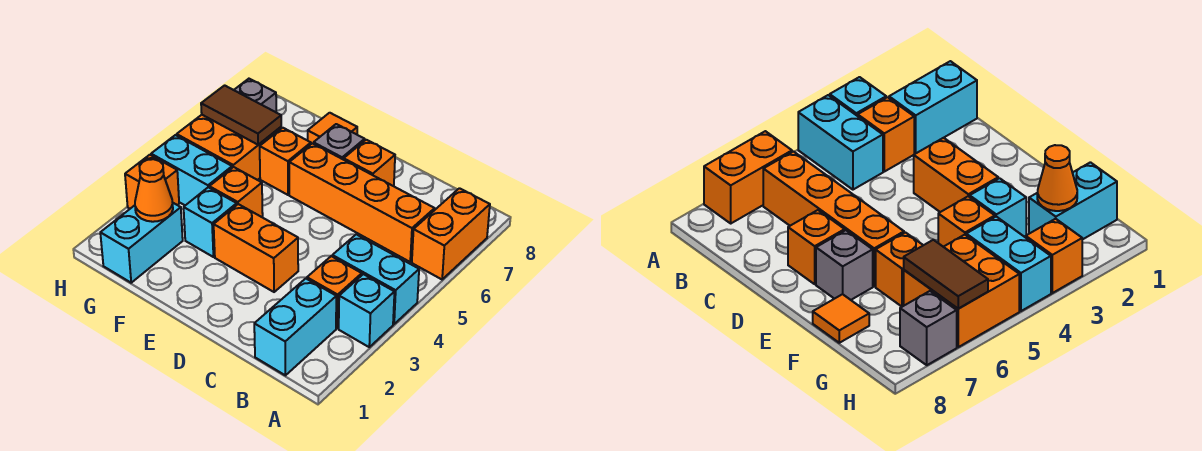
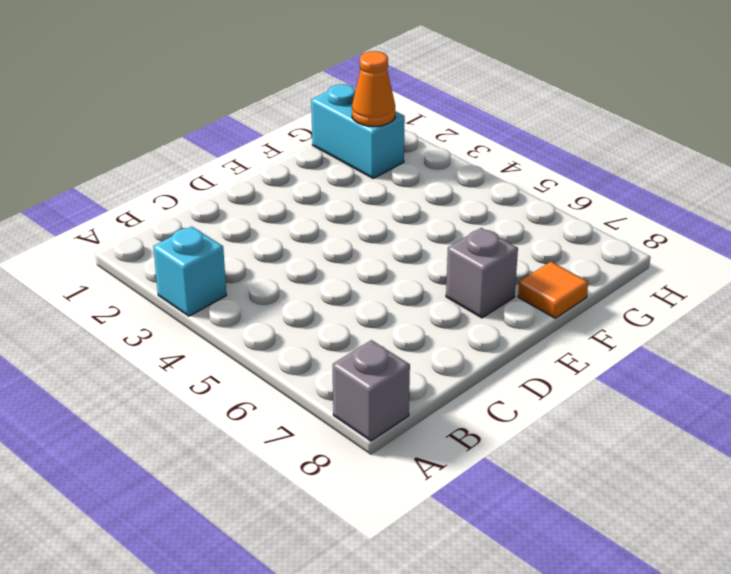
grey brick A8 level 1 -> grey brick H7 level 1
none -> cyan brick A4:B4 level 1
none -> orange brick A6:A7 level 1
none -> cyan brick B1:B2 level 1

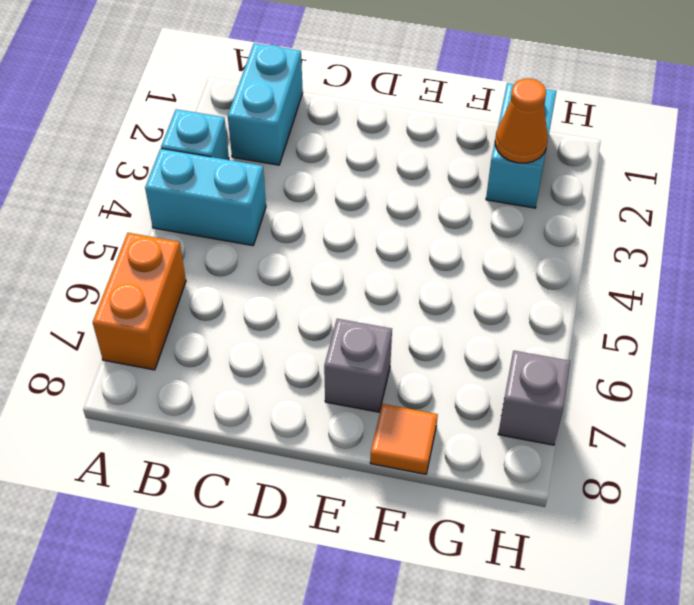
none -> orange brick B3 level 1
none -> orange brick B6:E6 level 1
none -> orange brick D3:E3 level 1

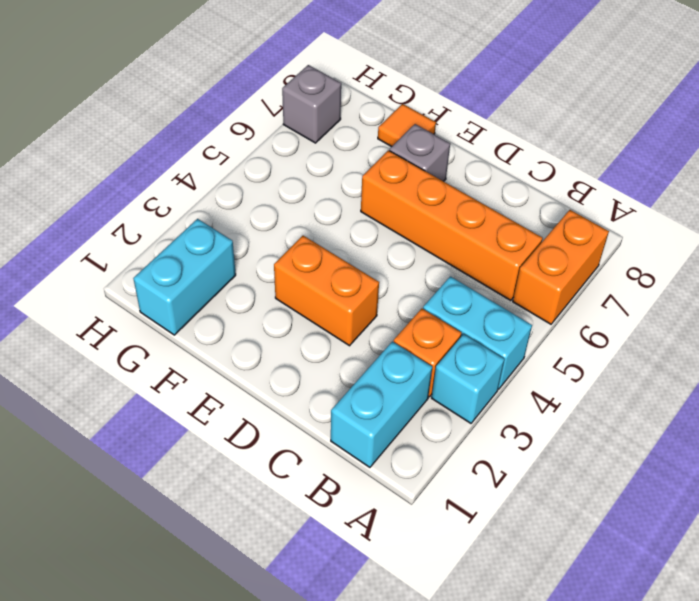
none -> orange brick D7 level 1
none -> cyan brick F3 level 1
none -> orange brick F4 level 1

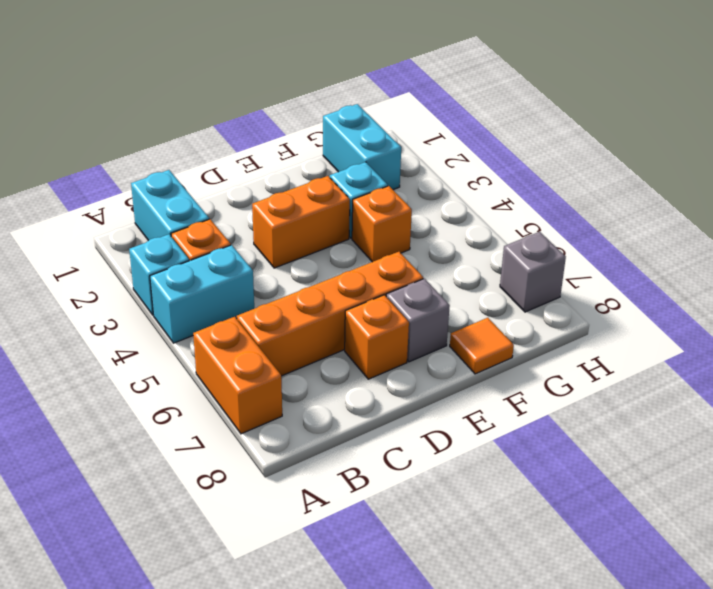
none -> orange brick F6 level 1
none -> cyan brick G4:H4 level 1
none -> orange brick G5:H6 level 1

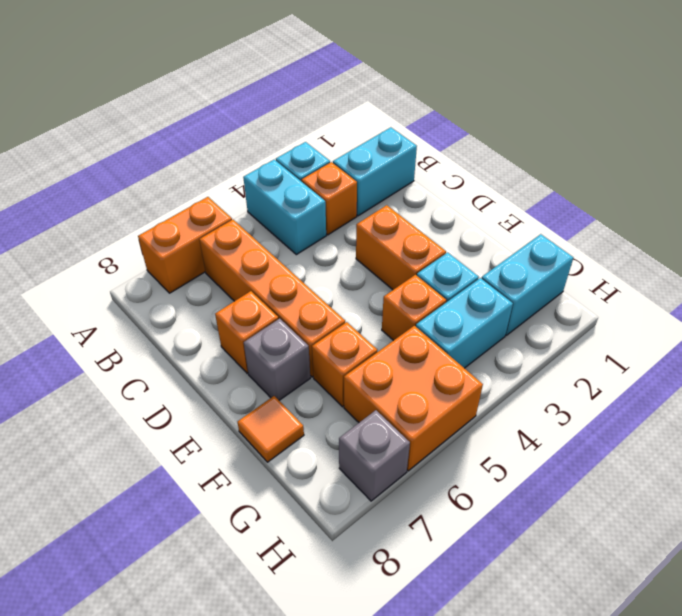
cyan brick G3:G4 level 1 -> cyan brick G4:H4 level 1
none -> orange brick H3 level 1
none -> orange cone G2 level 2
none -> brown tile G6:H6 level 2

